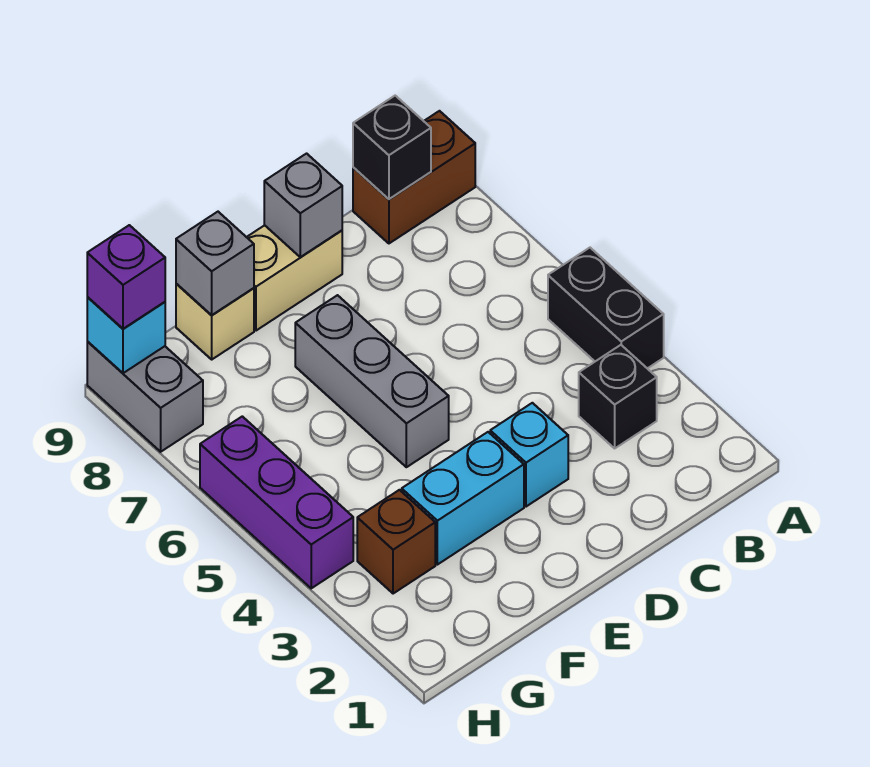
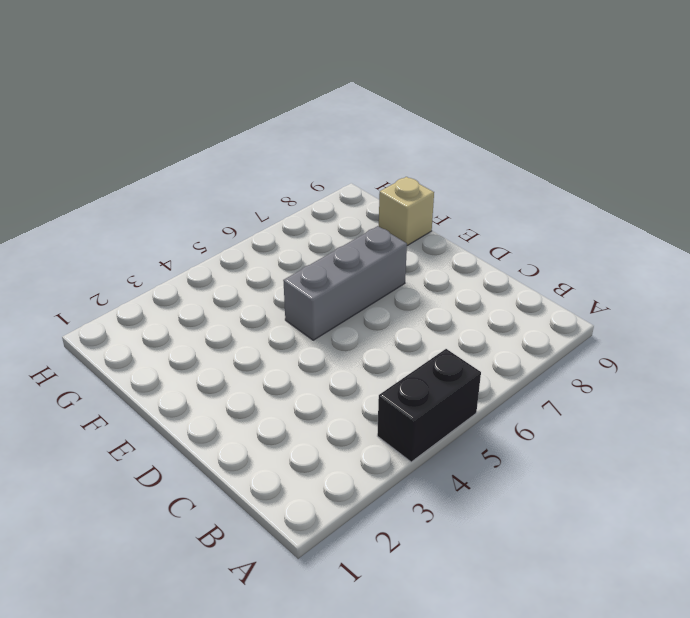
none -> brown brick A9:B9 level 1
none -> black brick B3 level 1
none -> cyan brick D3 level 1

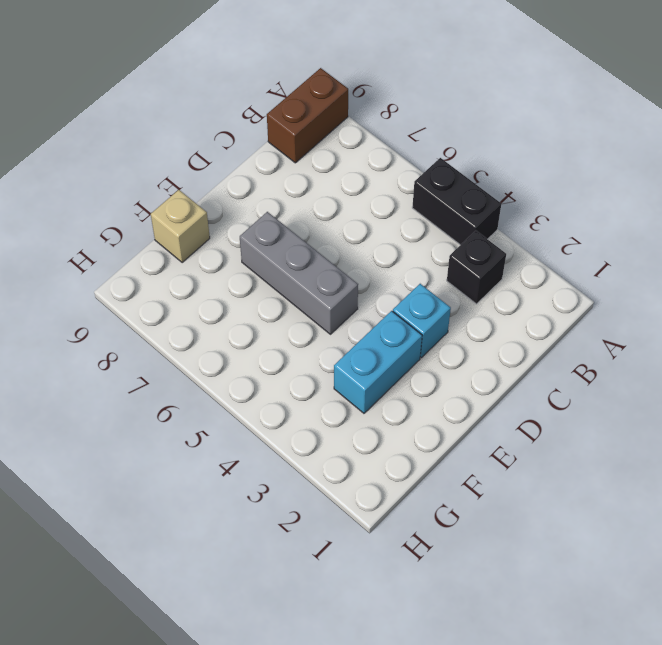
none -> tan brick D9:E9 level 1
none -> brown brick G3 level 1
none -> purple brick H4:H6 level 1

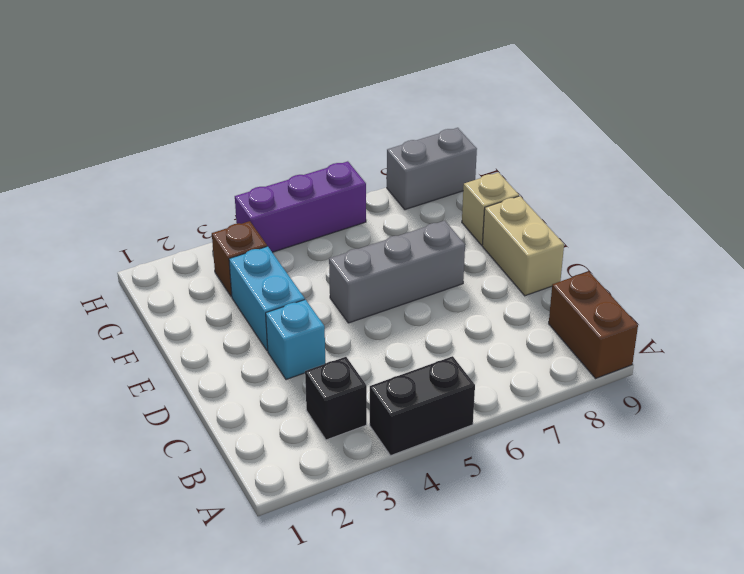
none -> black brick B9 level 2
none -> grey brick D9 level 2
none -> grey brick F9 level 2

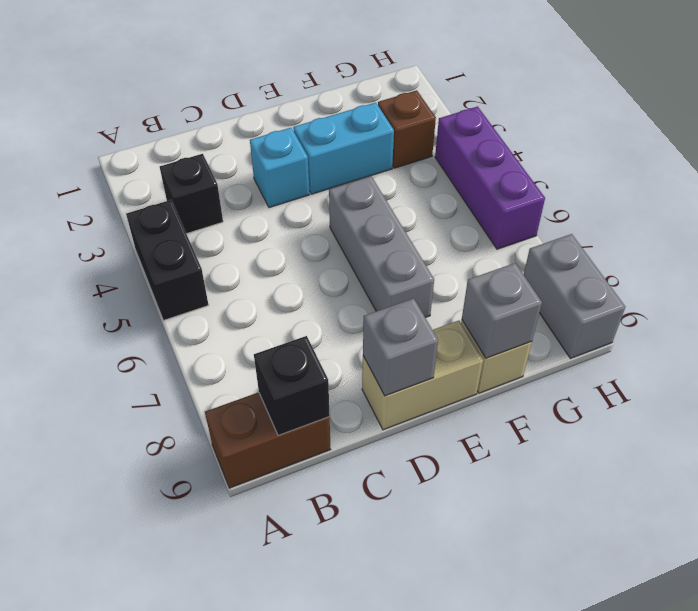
none -> cyan brick H9 level 2
none -> purple brick H9 level 3

